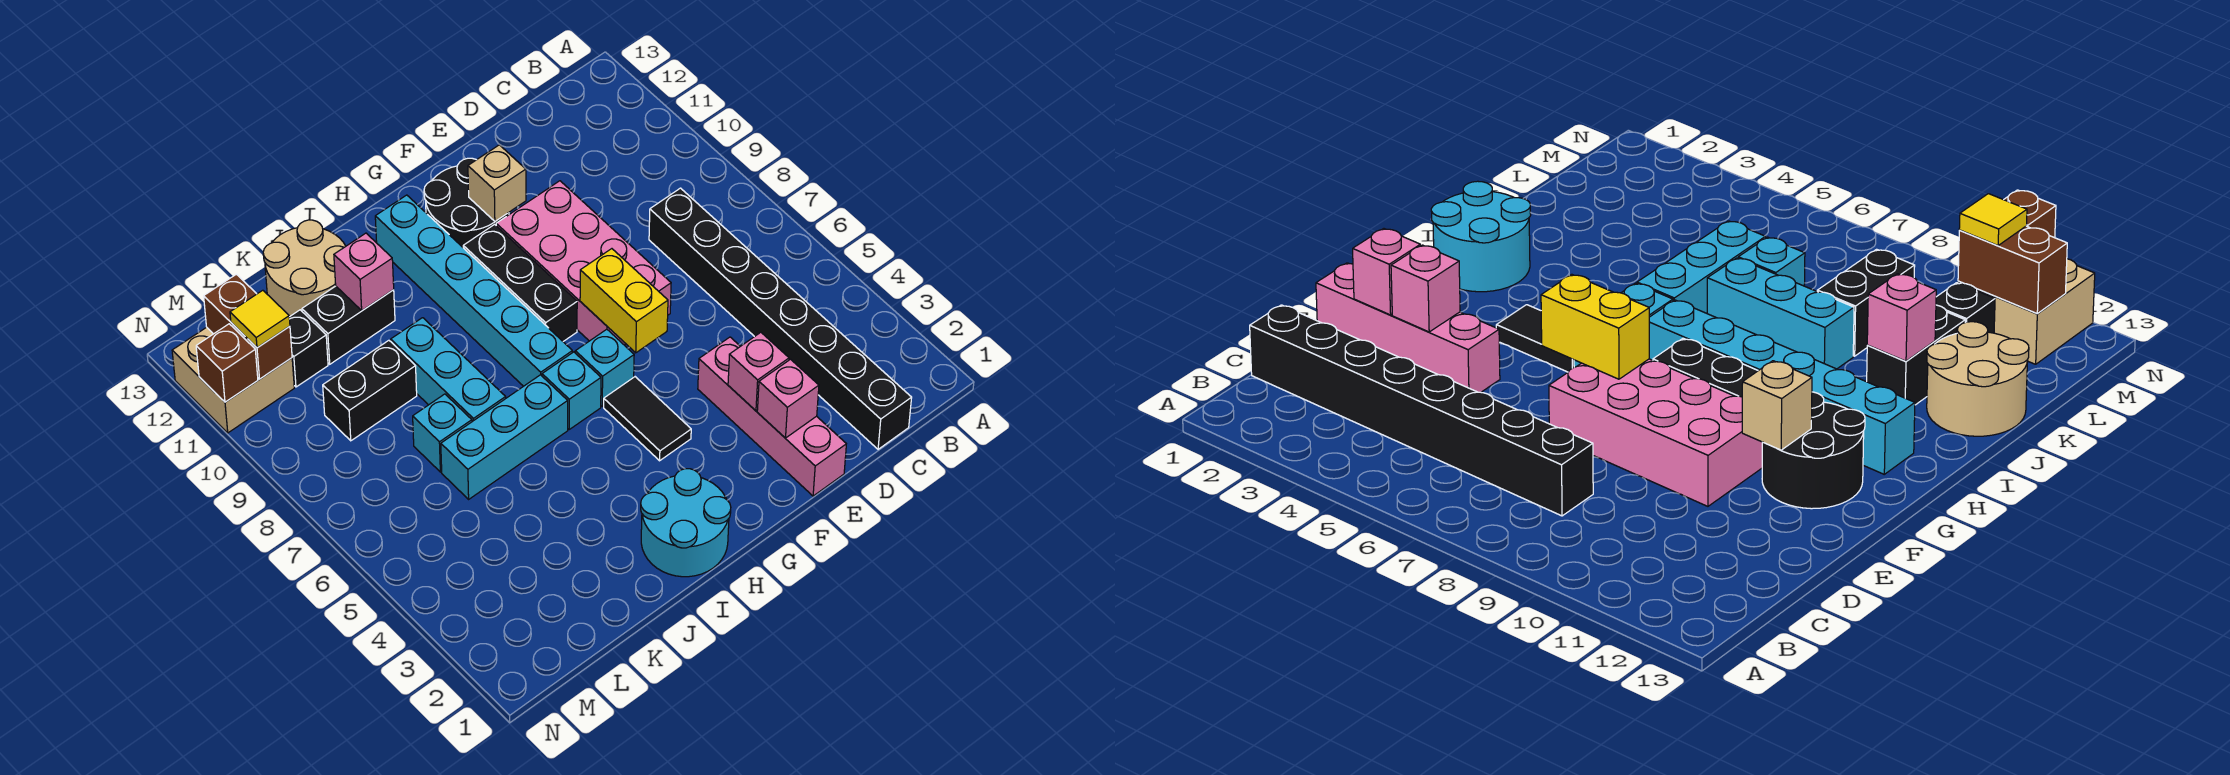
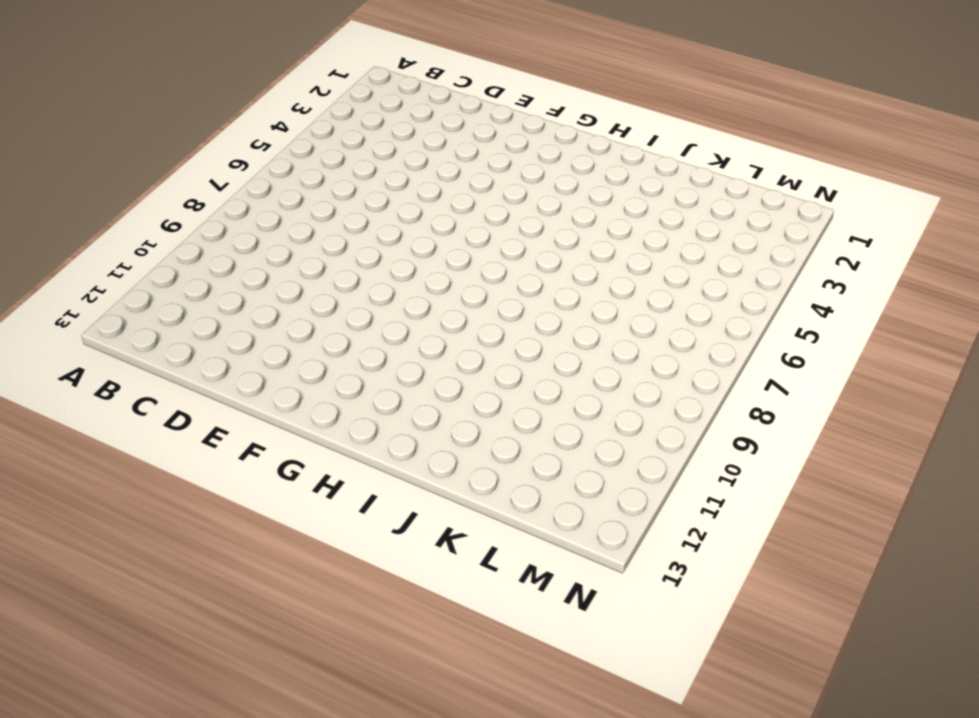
none -> black brick C1:C8 level 1
none -> pink brick E1:E4 level 1
none -> pink brick E7:F10 level 1

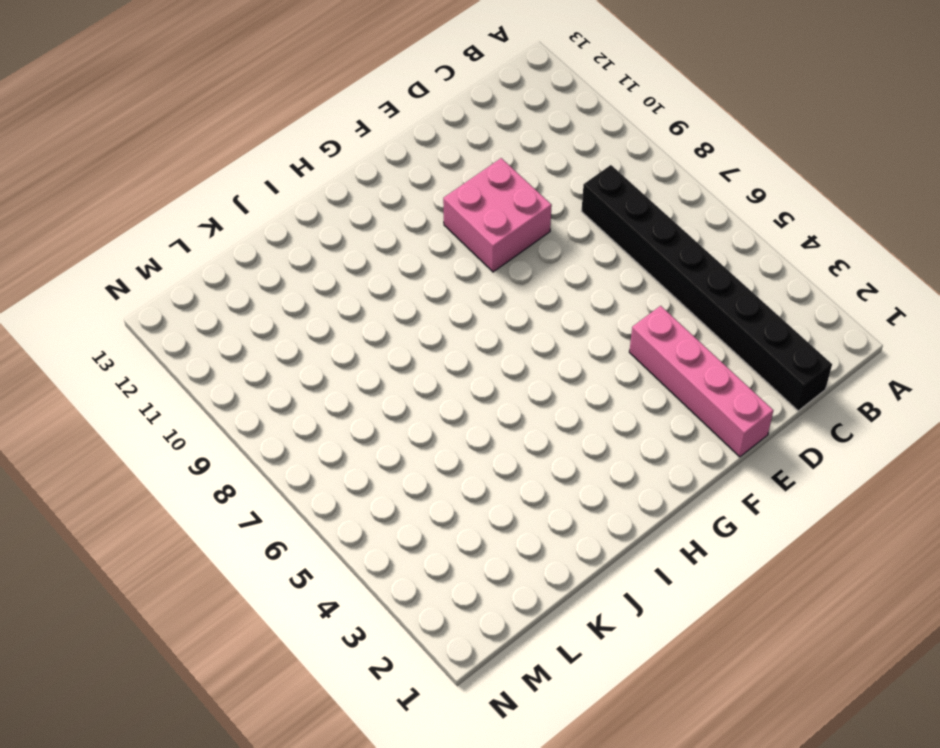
pink brick E9:F10 level 1 -> pink brick E7:F10 level 1
none -> black round brick F11:G12 level 1
none -> black tile G4:G5 level 1
none -> cyan brick G6 level 1

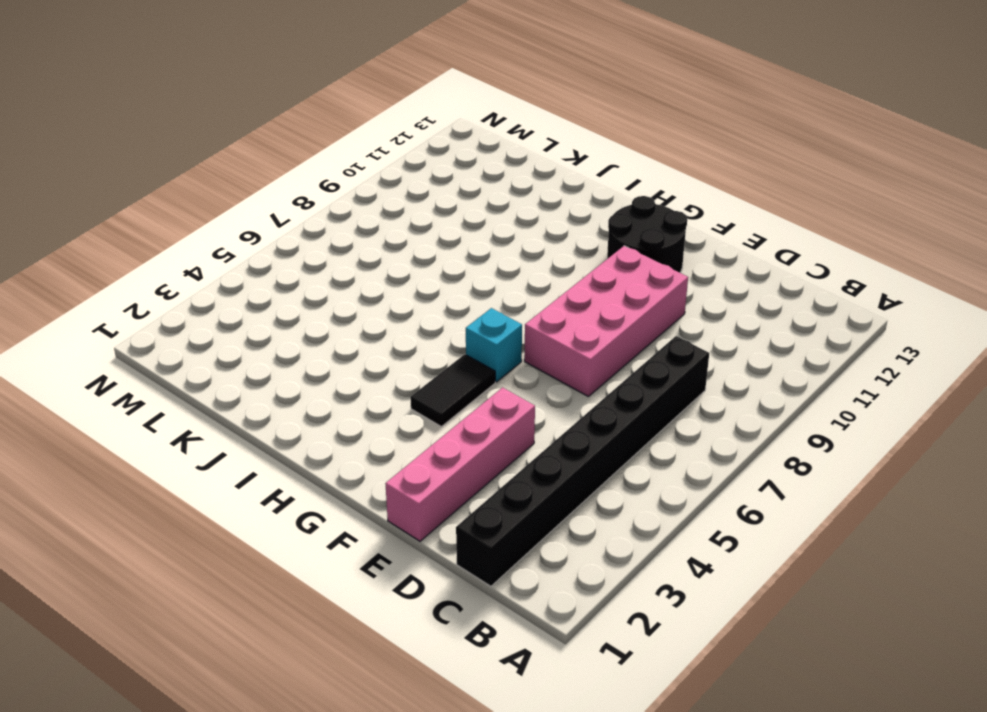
none -> black brick G8:G10 level 1
none -> cyan round brick H1:I2 level 1
none -> cyan brick H6 level 1

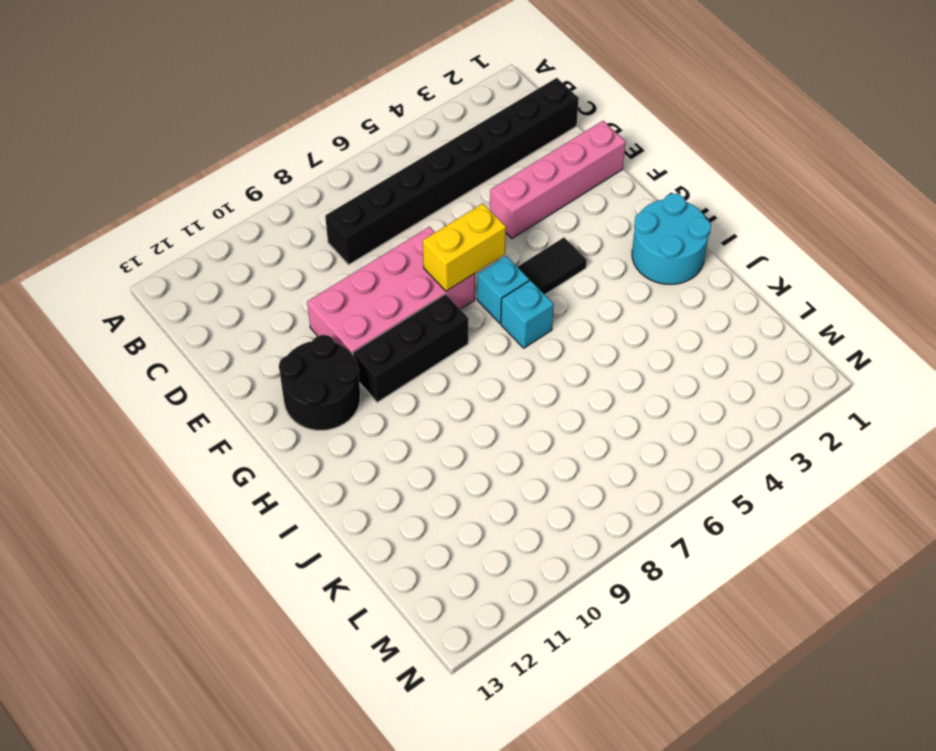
none -> cyan brick H7:H12 level 1
none -> cyan brick I6:K6 level 1
none -> cyan brick J7:J9 level 1

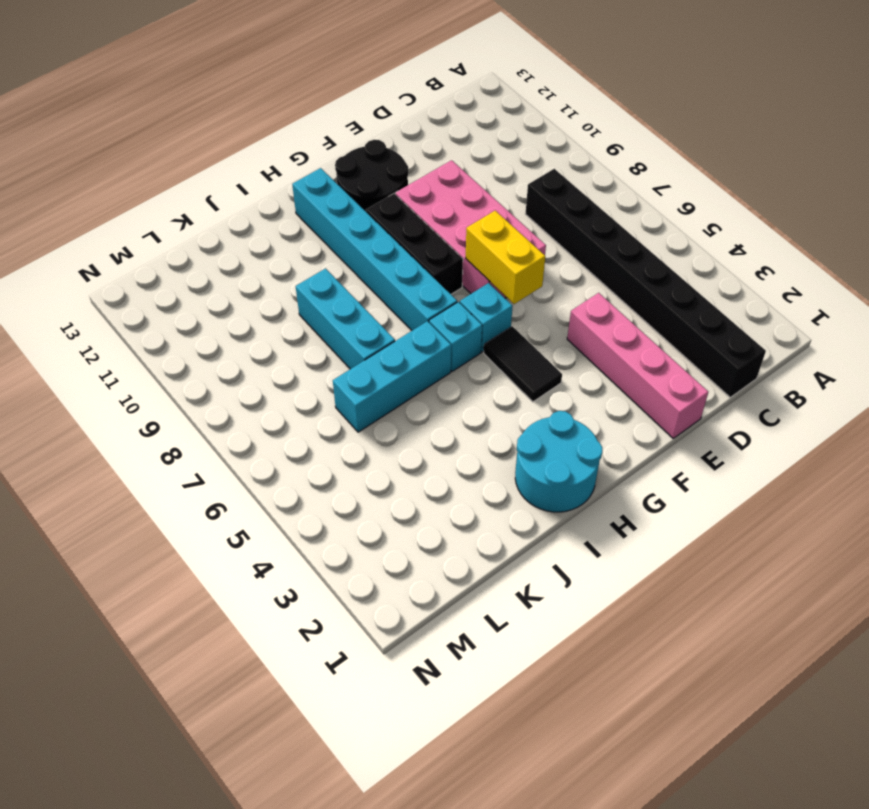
none -> black brick J11:K11 level 1
none -> tan round brick J12:K13 level 1
none -> cyan brick K7 level 1

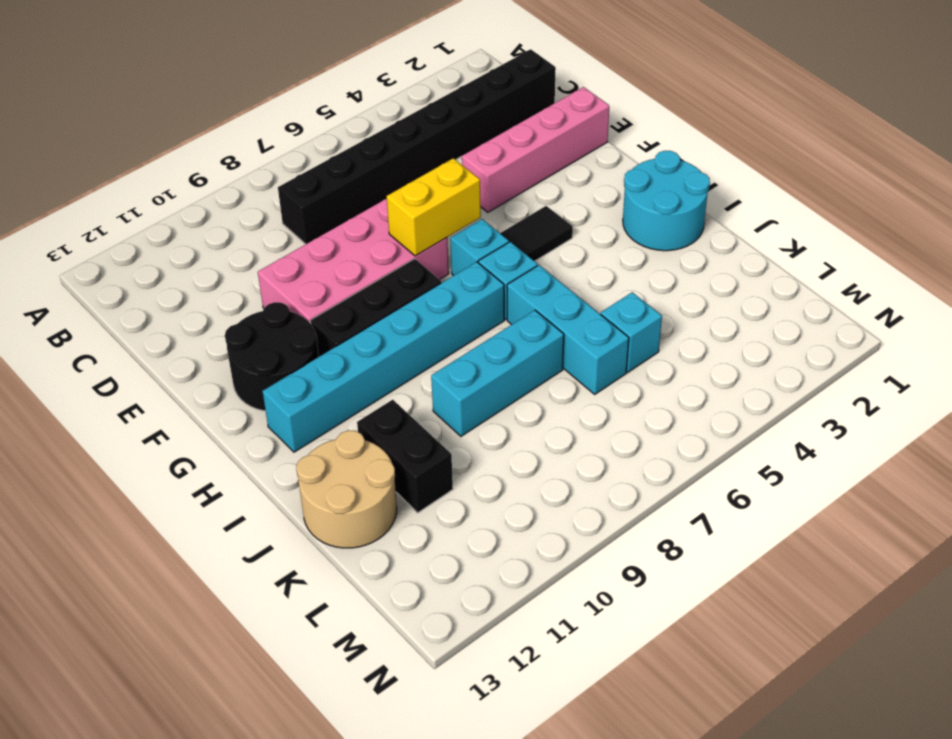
cyan brick K5 level 1 -> cyan brick K7 level 1
none -> black brick K9:L9 level 1
none -> black brick L11 level 1
none -> tan brick M11:N12 level 1

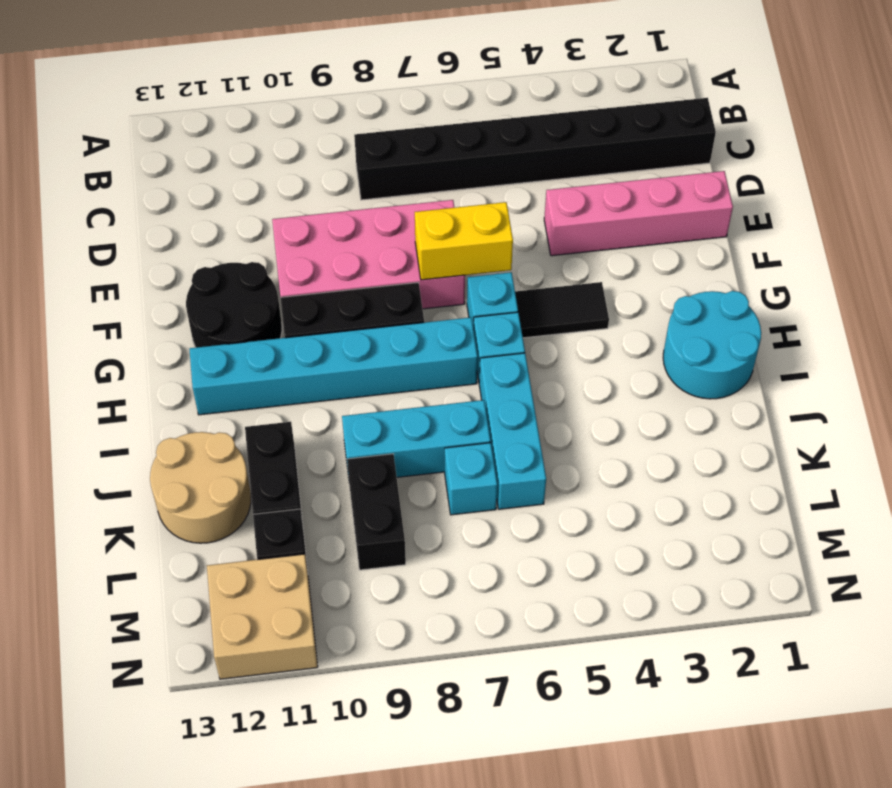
none -> pink brick E2 level 2
none -> pink brick E3 level 2
none -> tan brick F11 level 2

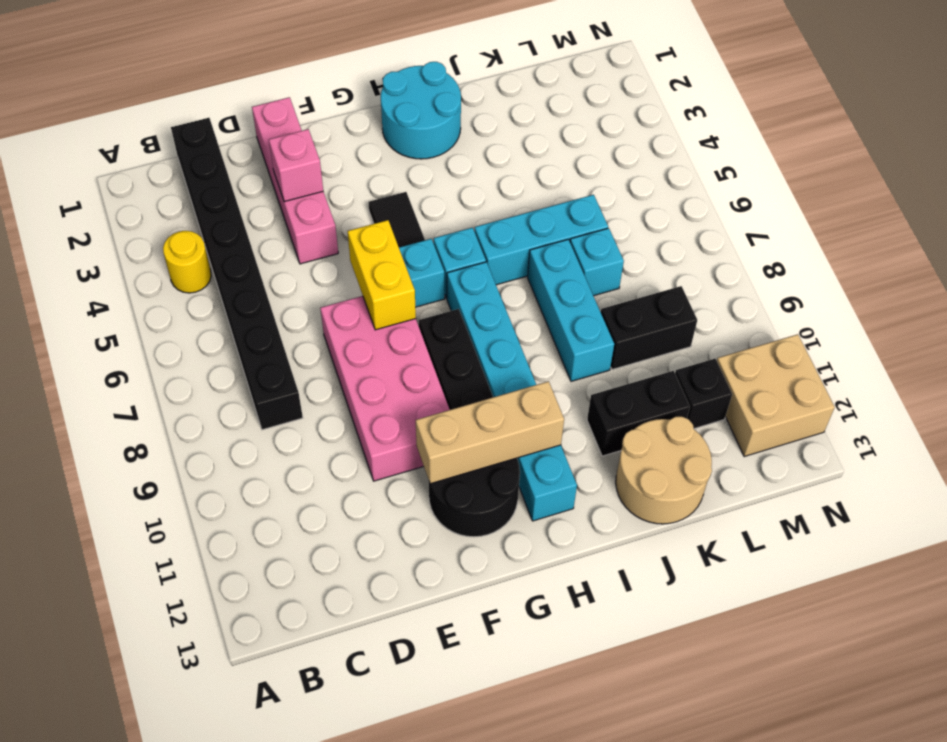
yellow round brick B4 level 1 -> none
tan brick F11:H11 level 2 -> tan brick F11 level 2
none -> pink brick E2 level 2
none -> pink brick J11 level 2
none -> brown brick M11:M12 level 2

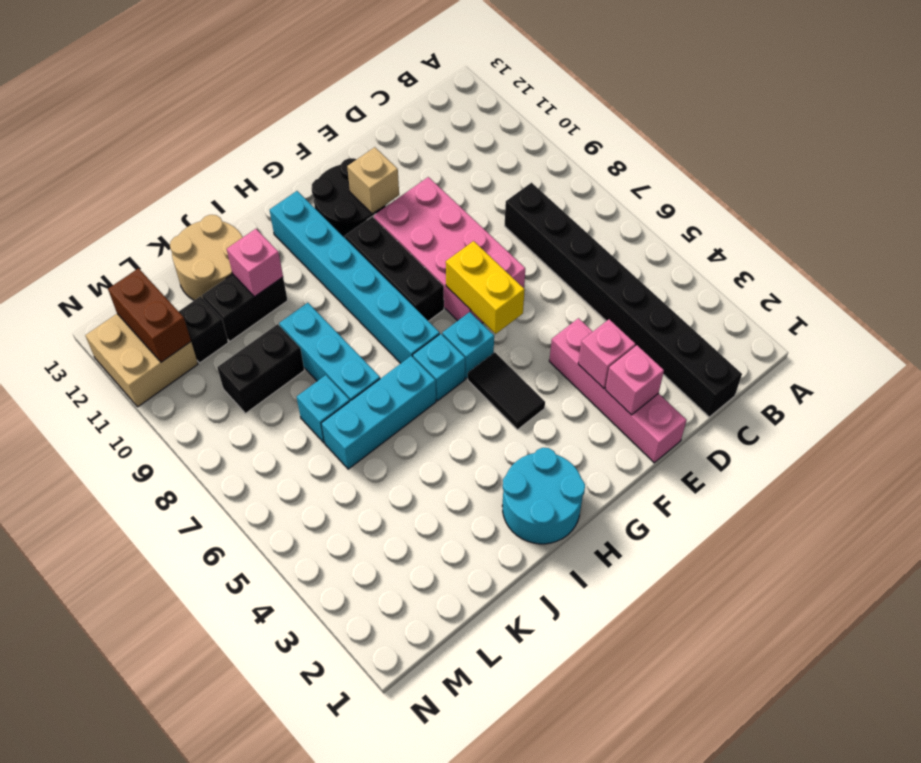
none -> brown brick N11 level 2
none -> yellow tile M11 level 3

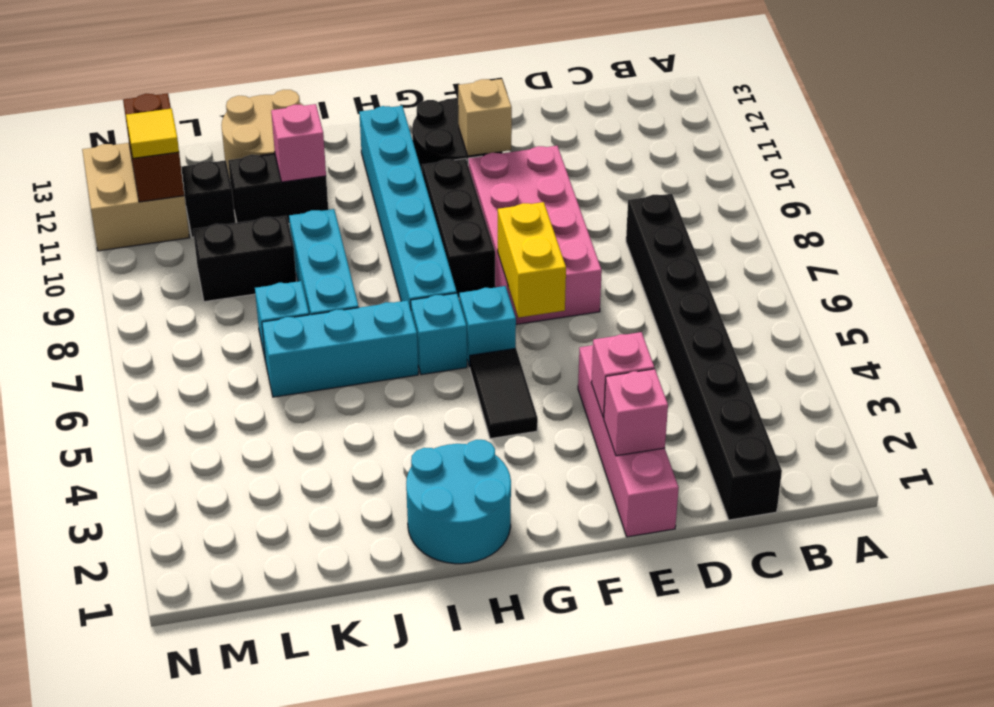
none -> brown brick N11 level 2

